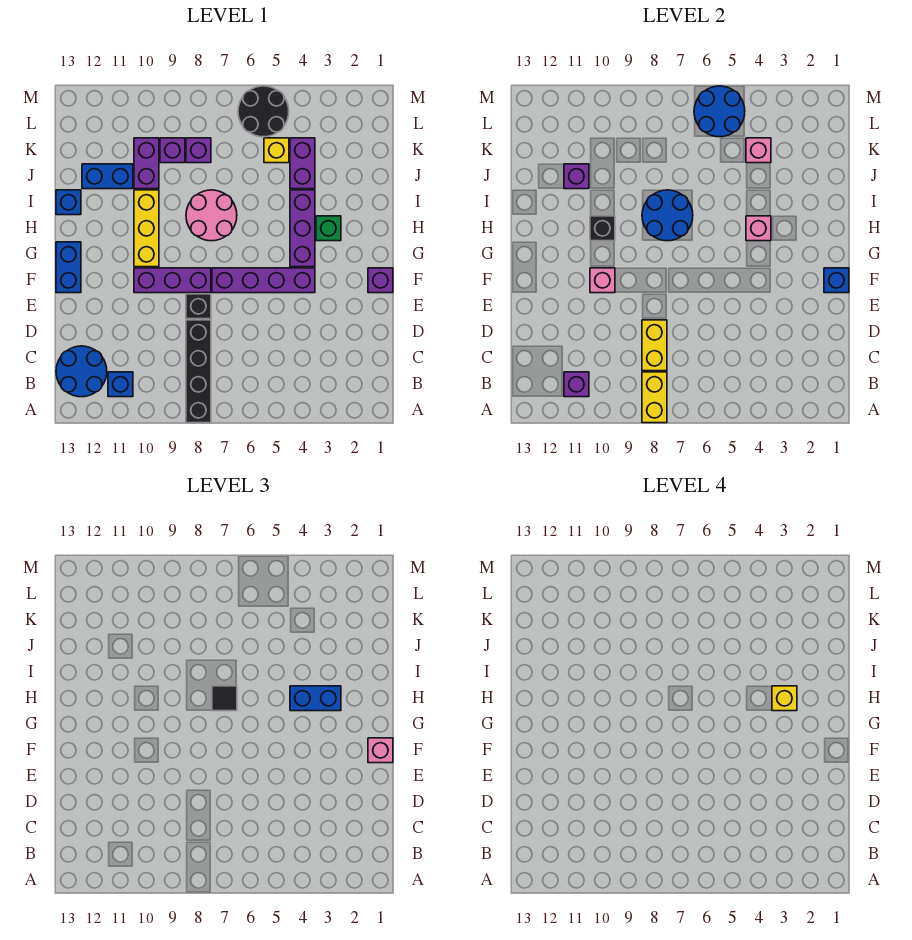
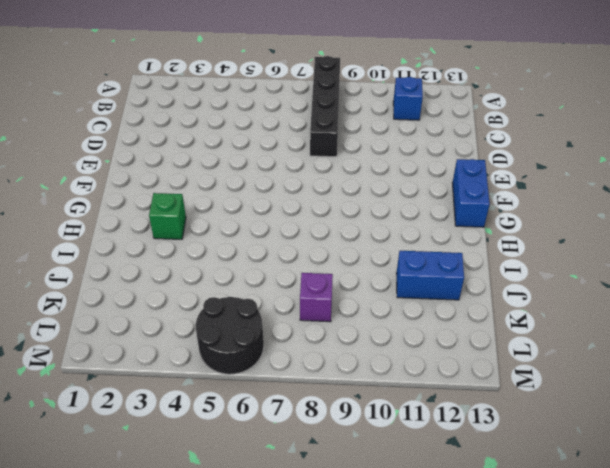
none -> blue round brick B12:C13 level 1
none -> black brick E8 level 1
none -> purple brick F1 level 1
none -> purple brick F4:F7 level 1

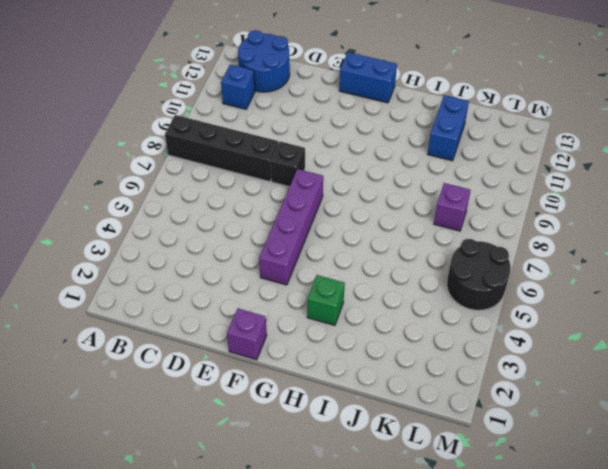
none -> purple brick F8:F10 level 1
none -> purple brick G4:I4 level 1
none -> yellow brick G10:I10 level 1
none -> pink round brick H7:I8 level 1

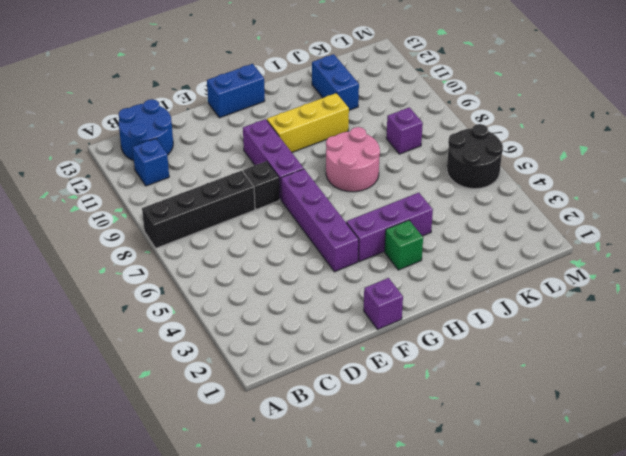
none -> blue brick I13 level 1
none -> purple brick J4:K4 level 1
none -> purple brick J10:K10 level 1
none -> yellow brick K5 level 1

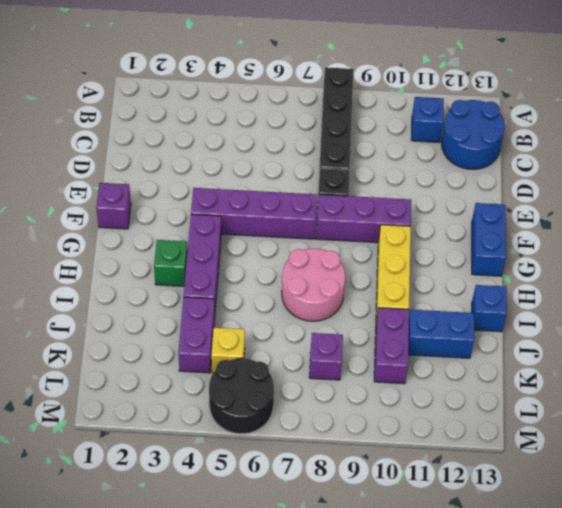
none -> purple brick K9 level 1
none -> yellow brick A8:B8 level 2
none -> purple brick B11 level 2
none -> yellow brick C8:D8 level 2

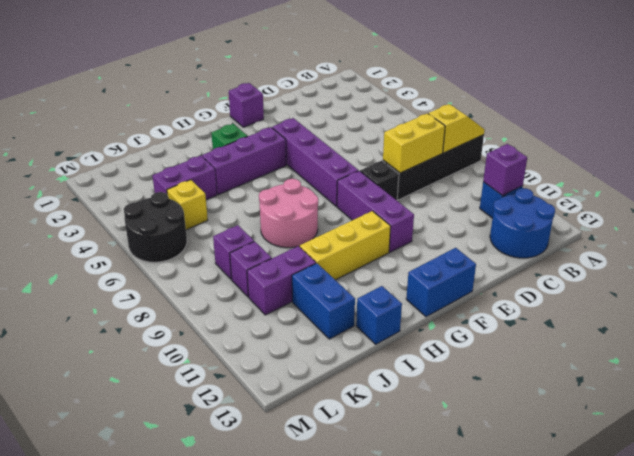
yellow slope A8:B8 level 2 top B -> yellow brick A8:B8 level 2
none -> blue brick F1 level 2
none -> pink brick F10 level 2
none -> pink brick H4 level 2
none -> blue round brick H7:I8 level 2

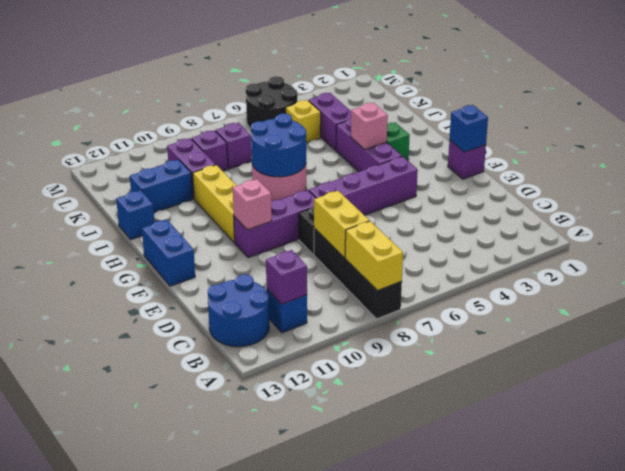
none -> black brick H10 level 2
none -> purple brick J11 level 2
none -> pink brick K4 level 2
none -> blue round brick L5:M6 level 2

